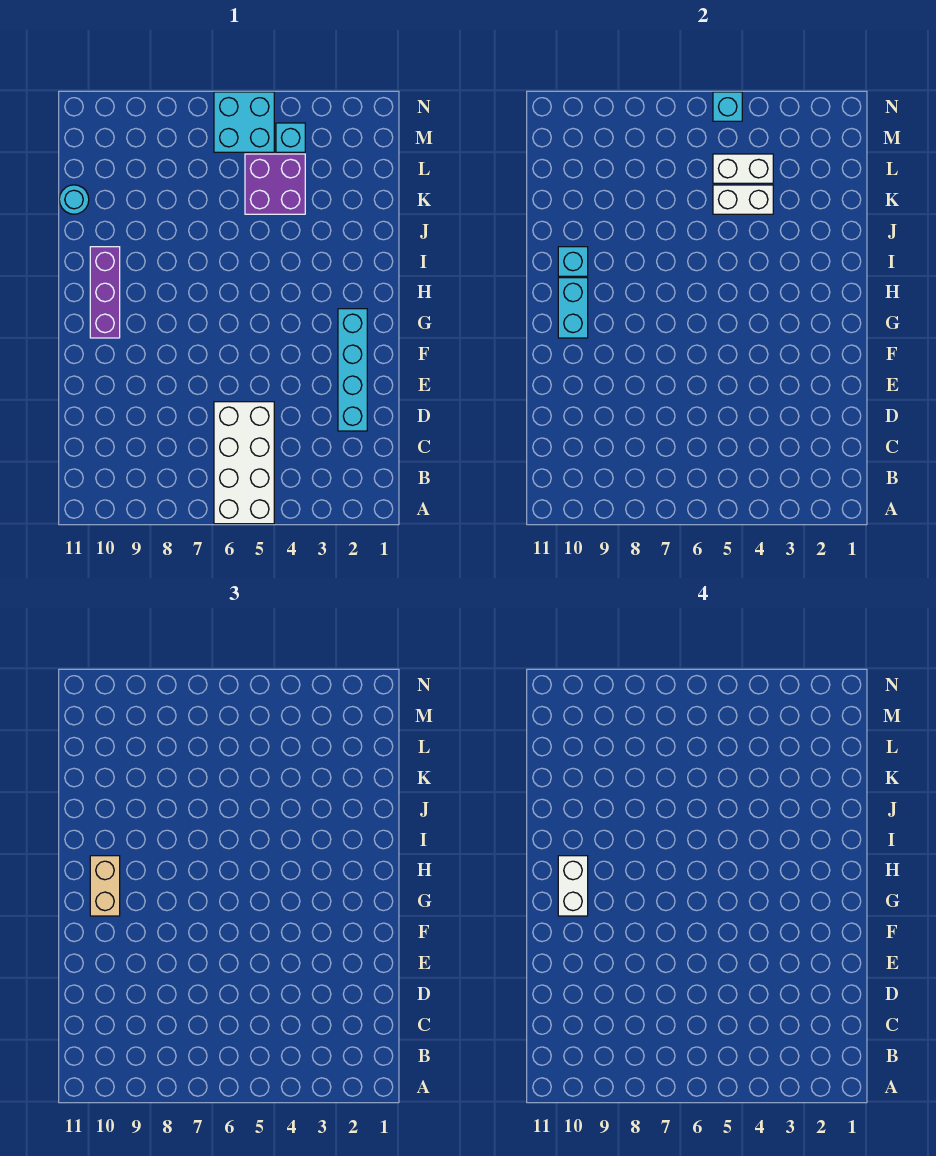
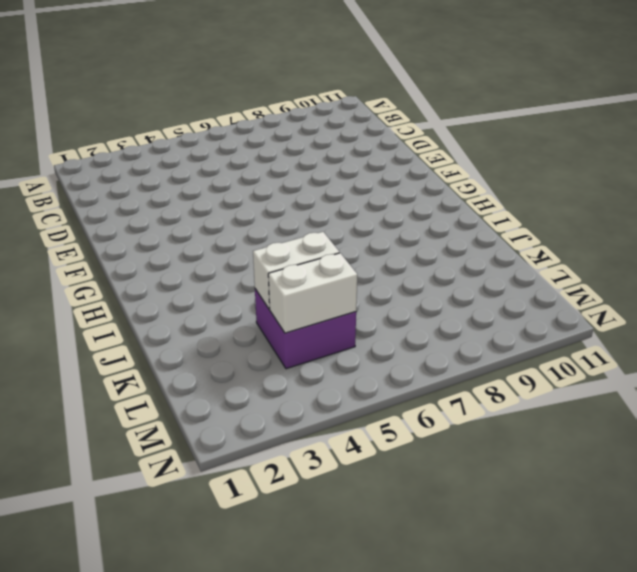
none -> white brick A5:D6 level 1
none -> cyan brick D2:G2 level 1
none -> purple brick G10:I10 level 1

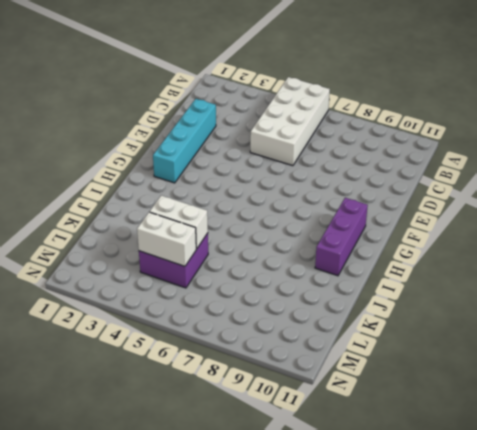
none -> cyan round brick K11 level 1
none -> cyan brick M4 level 1
none -> cyan brick M5:N6 level 1

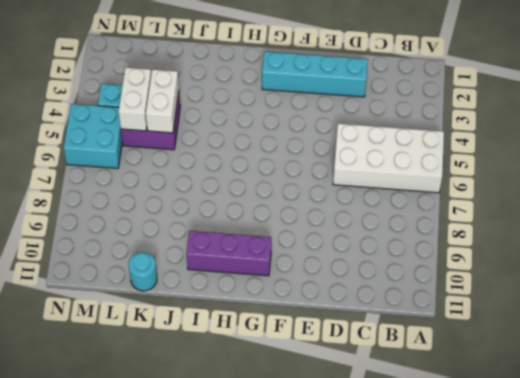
none -> cyan brick G10:H10 level 2
none -> cyan brick I10 level 2
none -> cyan brick N5 level 2

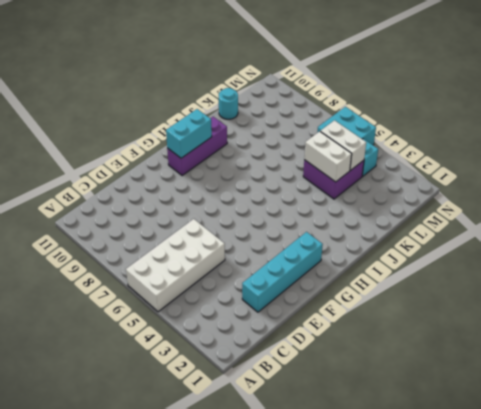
none -> cyan brick I10 level 2
none -> cyan brick N5 level 2
none -> tan brick G10:H10 level 3

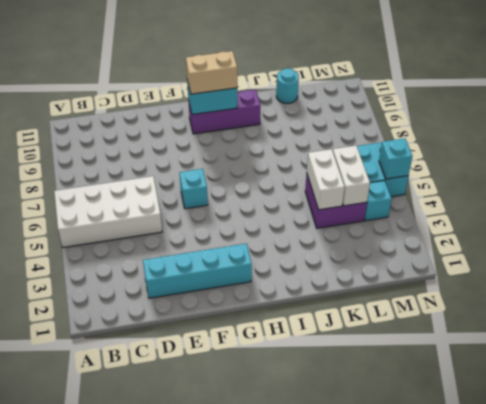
cyan brick F6 level 1 -> cyan brick I10 level 2
none -> white brick G10:H10 level 4

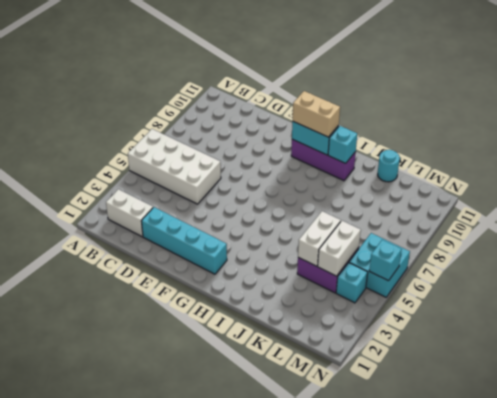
white brick B2:C2 level 1 -> white brick G10:H10 level 4

